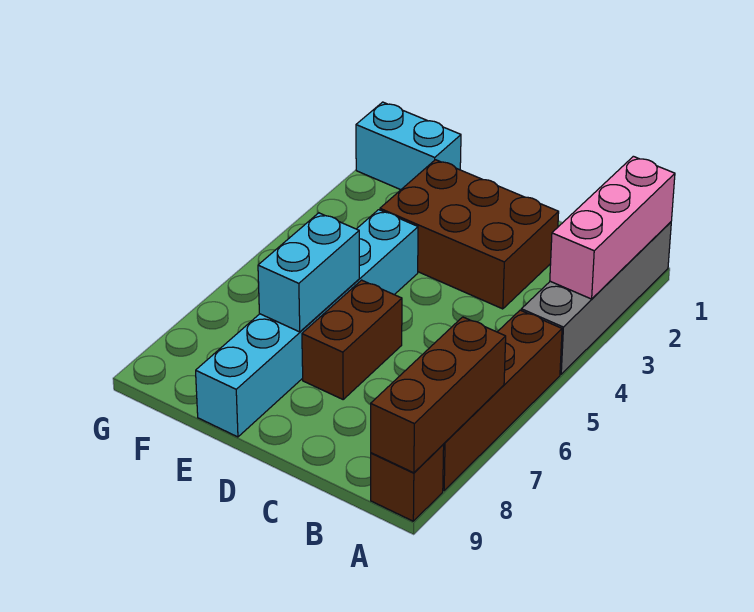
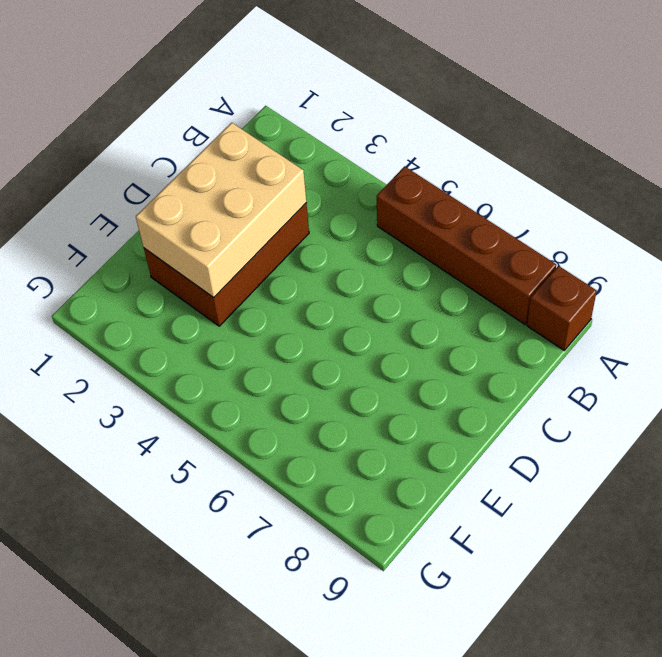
tan brick C2:E3 level 2 -> none
none -> grey brick A1:A4 level 1
none -> brown brick D6:D7 level 1

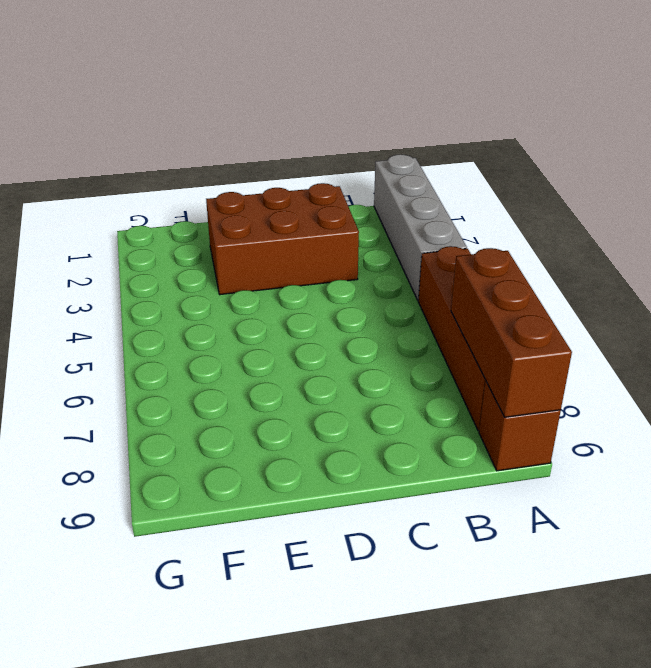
none -> brown brick D6:D7 level 1
none -> cyan brick E4:E9 level 1

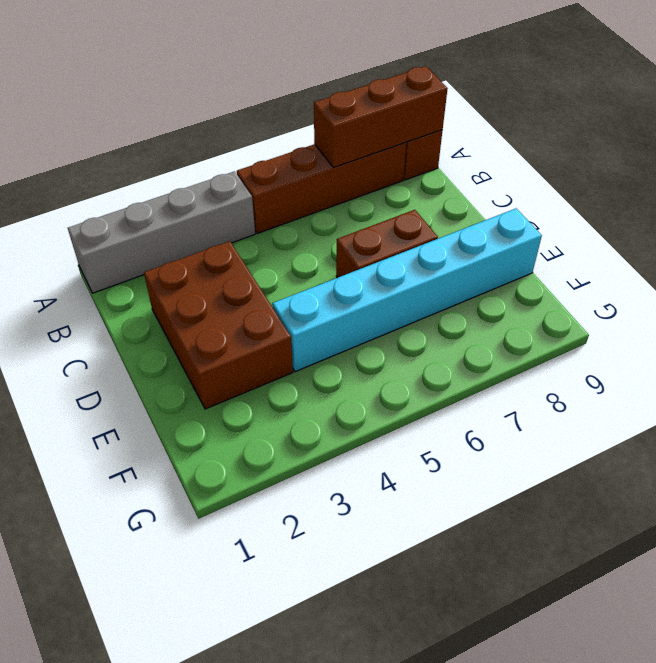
none -> cyan brick F1:G1 level 1
none -> pink brick A1:A3 level 2

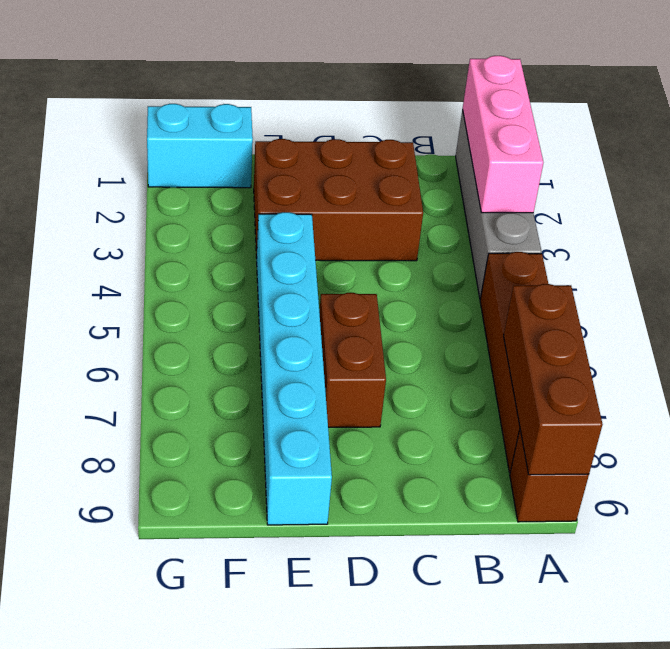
none -> cyan brick E6:E7 level 2

